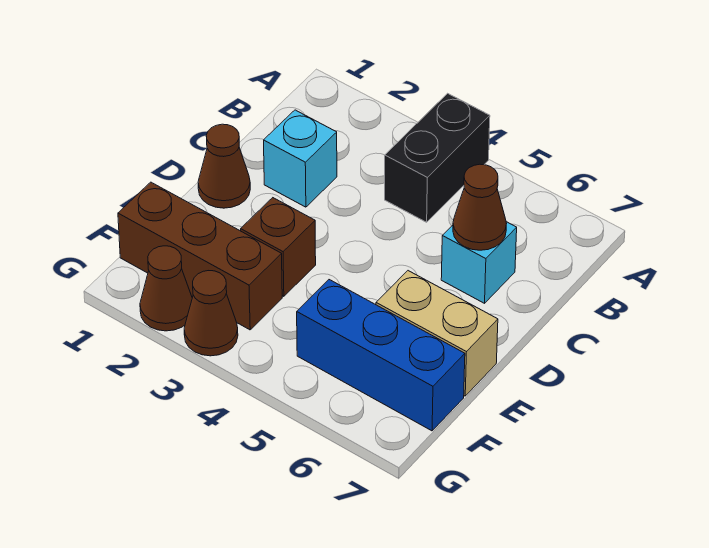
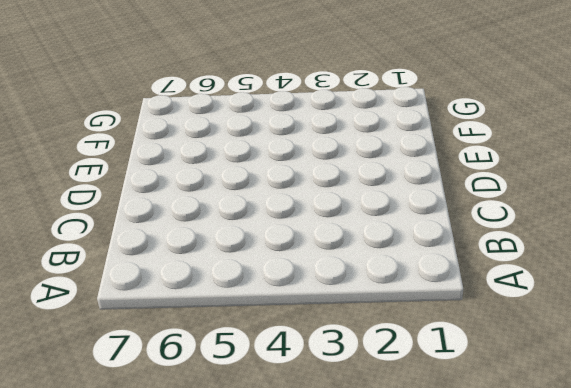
none -> black brick A4:B4 level 1
none -> cyan brick C2 level 1

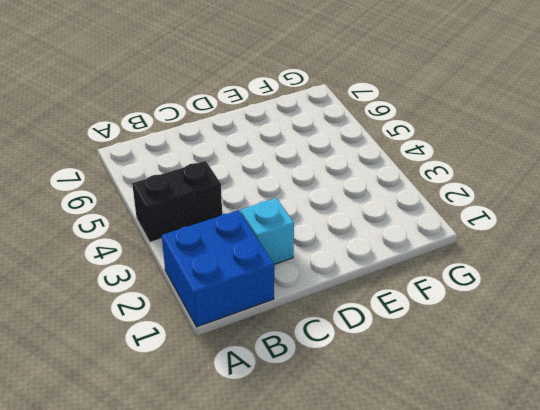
blue brick A1:B2 level 1 -> none
none -> cyan brick C6 level 1
none -> brown cone D1 level 1

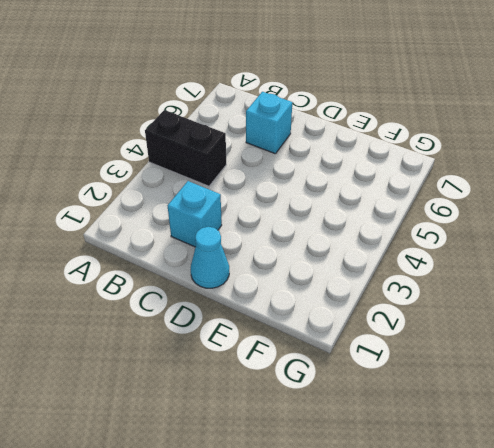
cyan cone D1 level 1 -> brown cone D1 level 1
none -> brown brick E3 level 1
none -> tan brick E6:E7 level 1

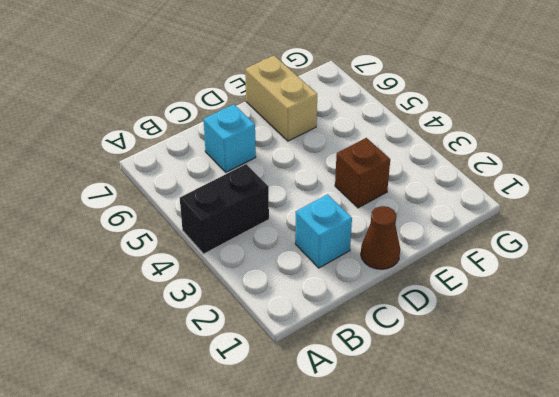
none -> brown brick F1:F3 level 1
none -> blue brick F5:F7 level 1

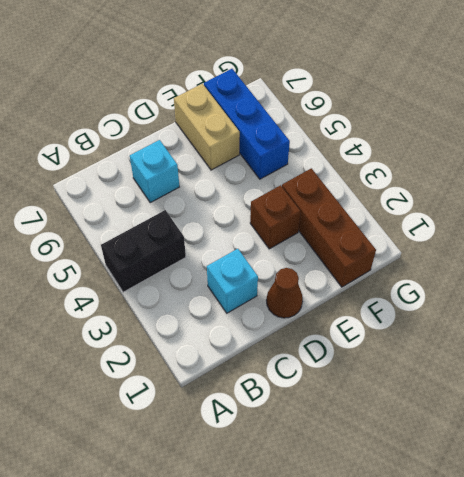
none -> brown cone G2 level 1
none -> brown cone G3 level 1

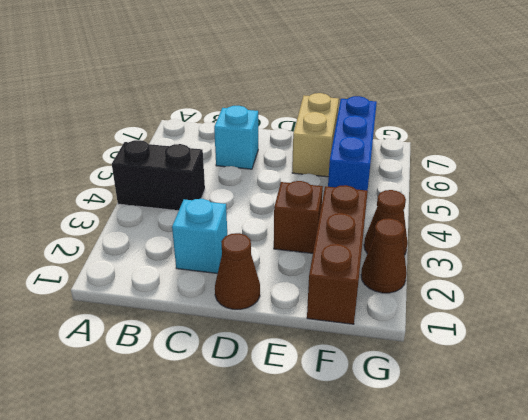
none -> brown cone C6 level 2

